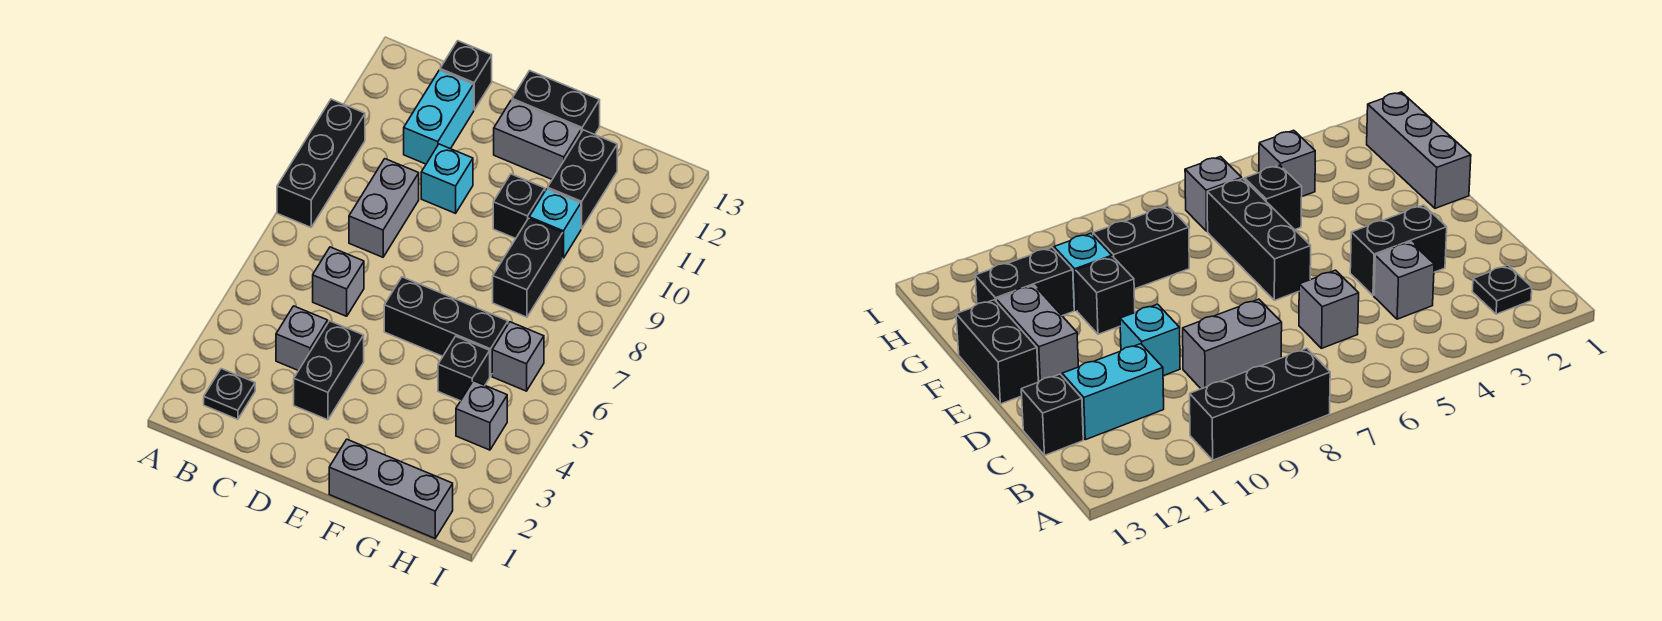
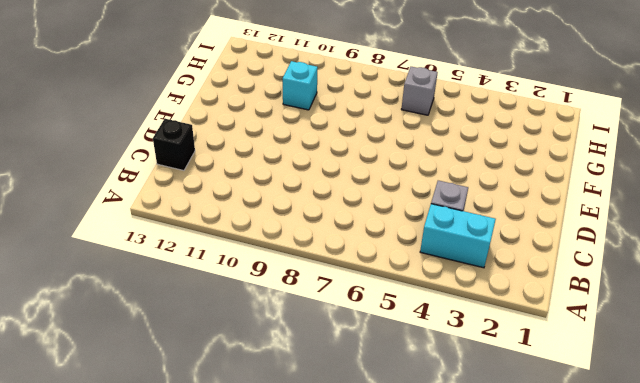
cyan brick B3:B4 level 1 -> cyan brick C11:C12 level 1
none -> black brick A8:A10 level 1
none -> black plate B2 level 1
none -> grey brick C6 level 1

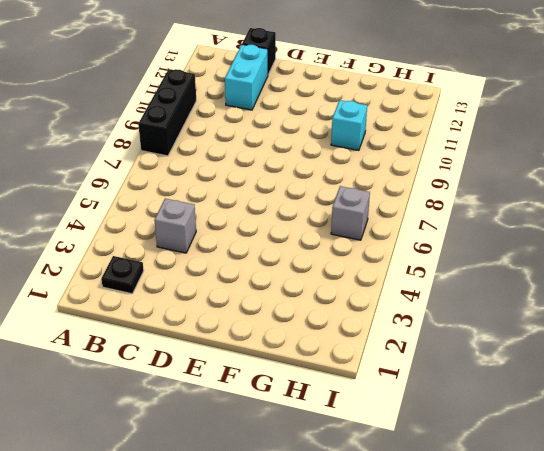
none -> grey brick C6 level 1
none -> grey brick C8:C9 level 1
none -> black brick D3:D4 level 1

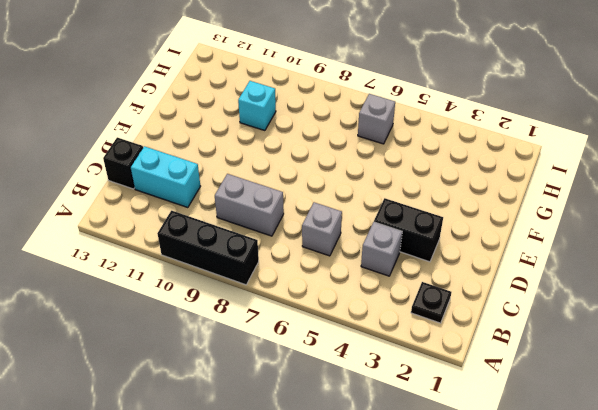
none -> cyan brick D10 level 1
none -> black brick E6:G6 level 1
none -> grey brick E12:F12 level 1

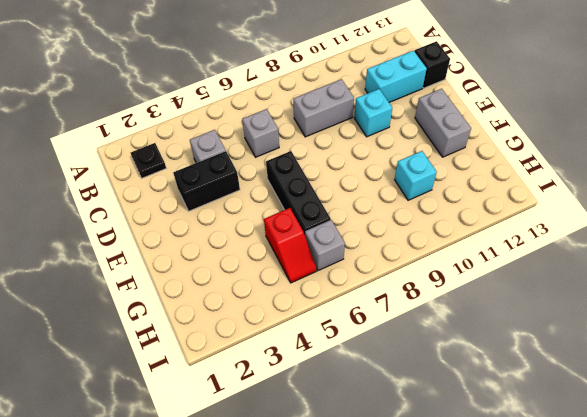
red slope G5:H5 level 1 top G -> black brick G5 level 1
none -> black brick A8:A10 level 1
none -> black brick E13:F13 level 1
none -> grey brick F1:H1 level 1

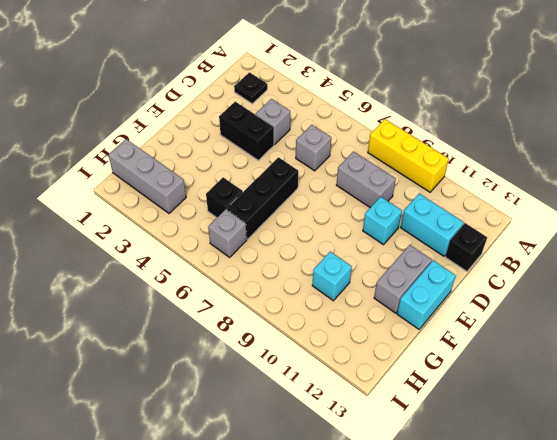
yellow brick A8:A10 level 1 -> black brick A8:A10 level 1
cyan brick E13:F13 level 1 -> black brick E13:F13 level 1
grey brick H1:H3 level 1 -> grey brick F1:H1 level 1
none -> black brick F10 level 1
none -> black brick G8:G9 level 1
none -> black brick G11:G12 level 1

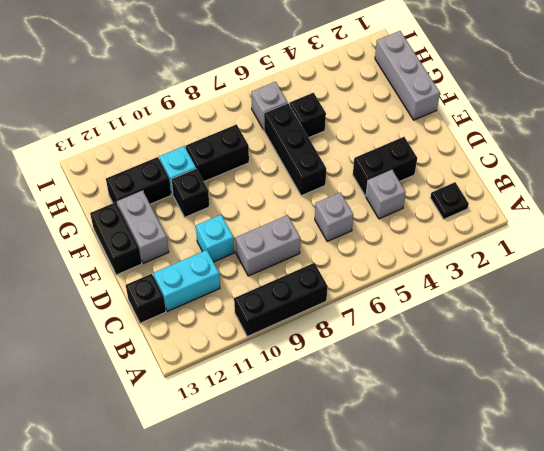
none -> grey brick H4 level 1

